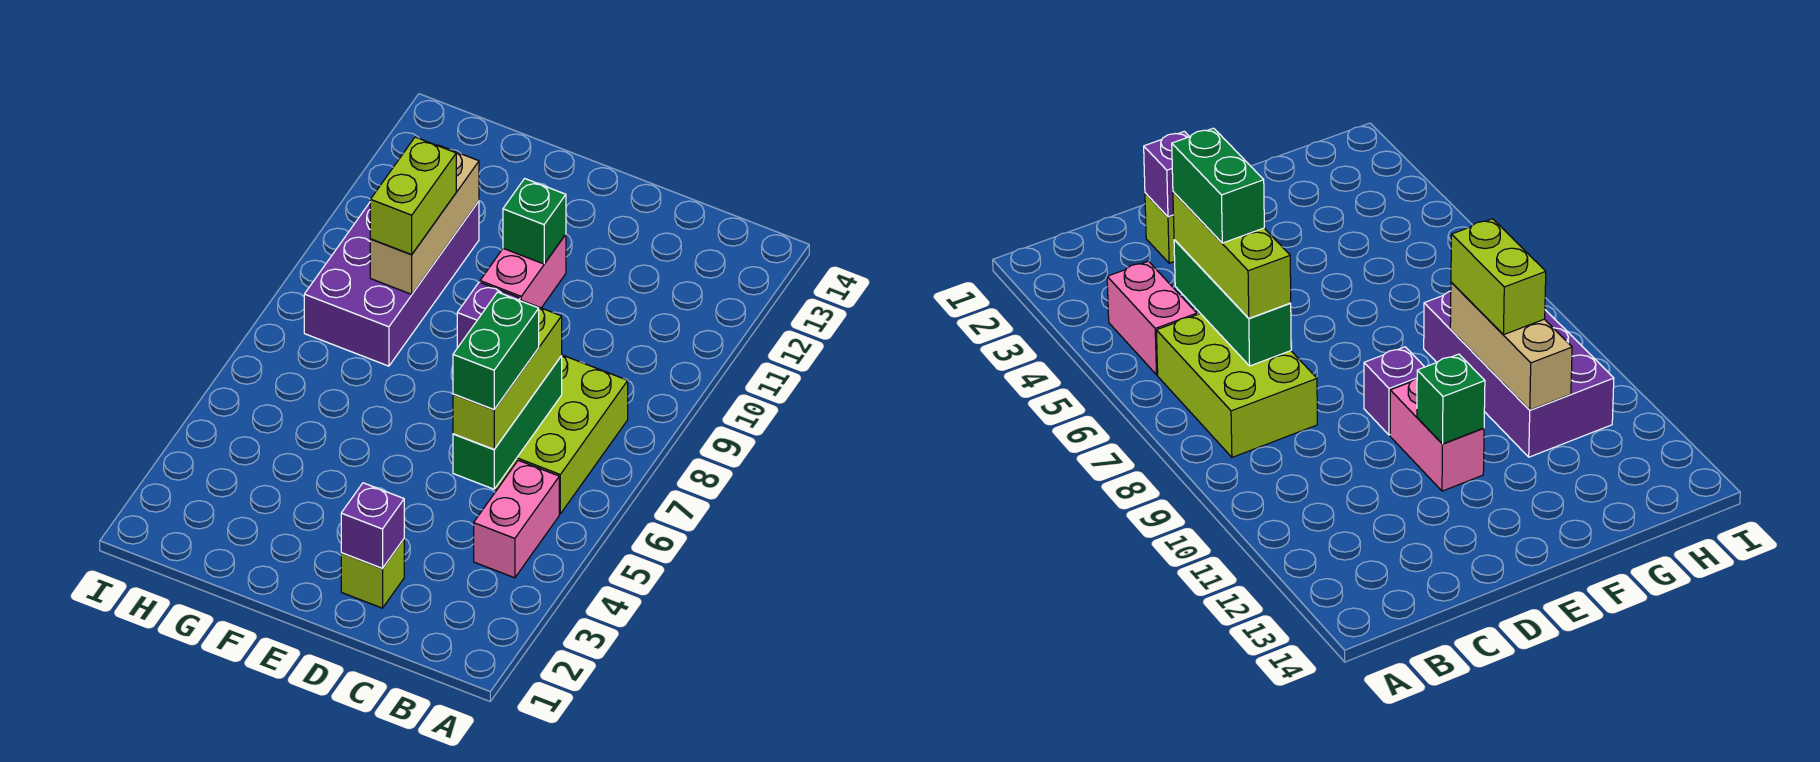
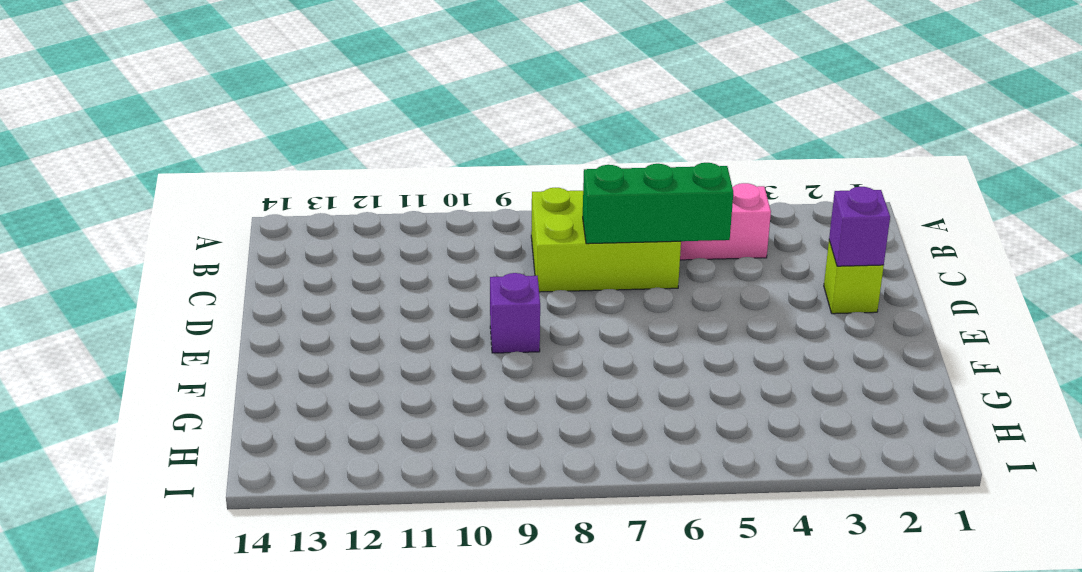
none -> pink brick E10:E11 level 1
none -> purple brick G8:H11 level 1
none -> green brick E11 level 2

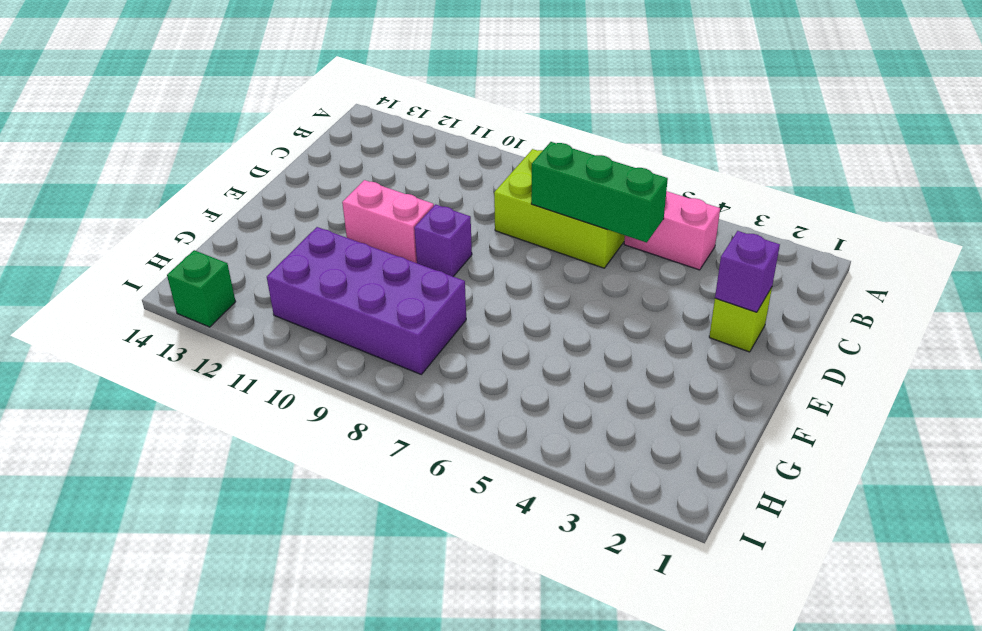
green brick I13 level 1 -> green brick E11 level 2
none -> tan brick G9:G11 level 2
none -> lime brick C5:C7 level 3
none -> lime brick G9:G10 level 3

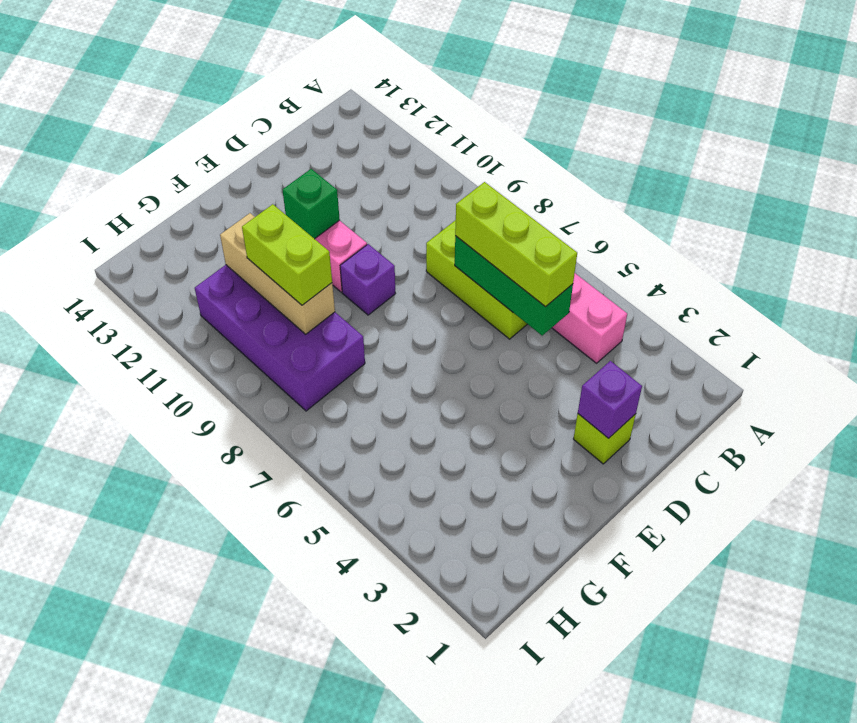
none -> green brick C5:C6 level 4

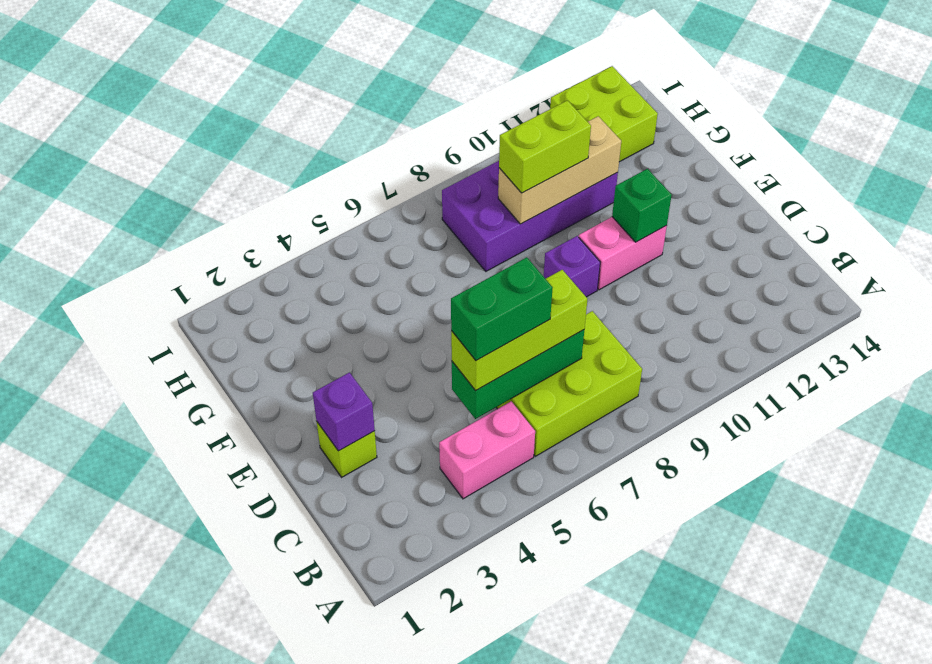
lime brick H12:I13 level 1 -> none

